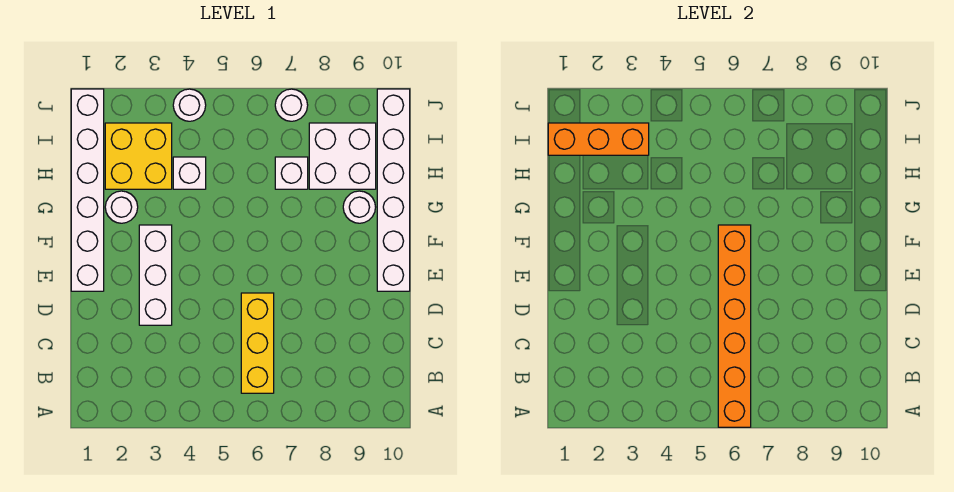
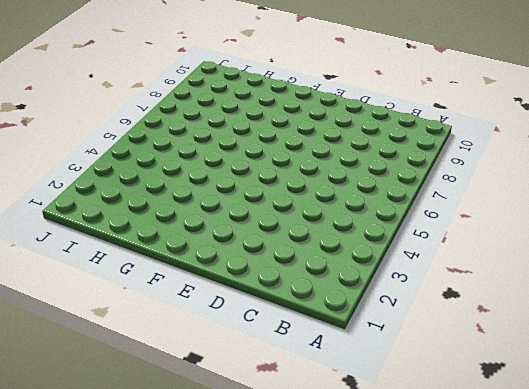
none -> yellow brick B6:D6 level 1
none -> white brick D3:F3 level 1
none -> white brick E1:J1 level 1

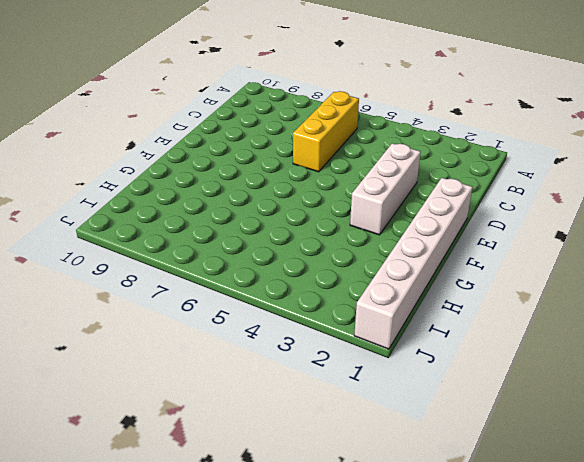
none -> white brick E10:J10 level 1
none -> white round brick G2 level 1
none -> white round brick G9 level 1

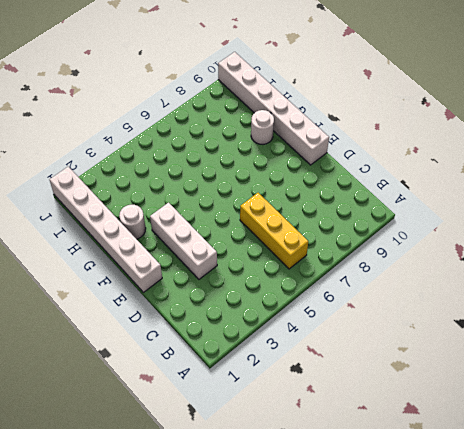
none -> yellow brick H2:I3 level 1
none -> white brick H4 level 1
none -> white brick H7 level 1

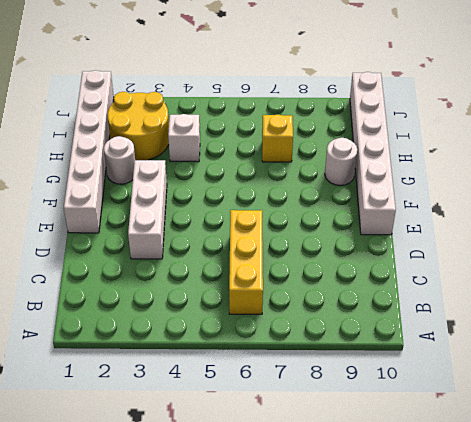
yellow round brick H2:I3 level 1 -> yellow brick H2:I3 level 1
yellow brick H7 level 1 -> white brick H7 level 1
none -> white brick H8:I9 level 1
none -> white round brick J4 level 1
none -> white round brick J7 level 1

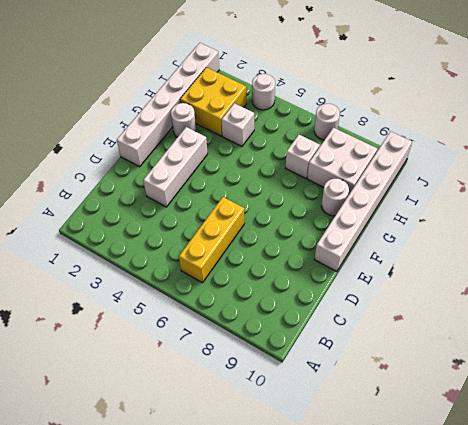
none -> orange brick A6:F6 level 2
none -> orange brick I1:I3 level 2

